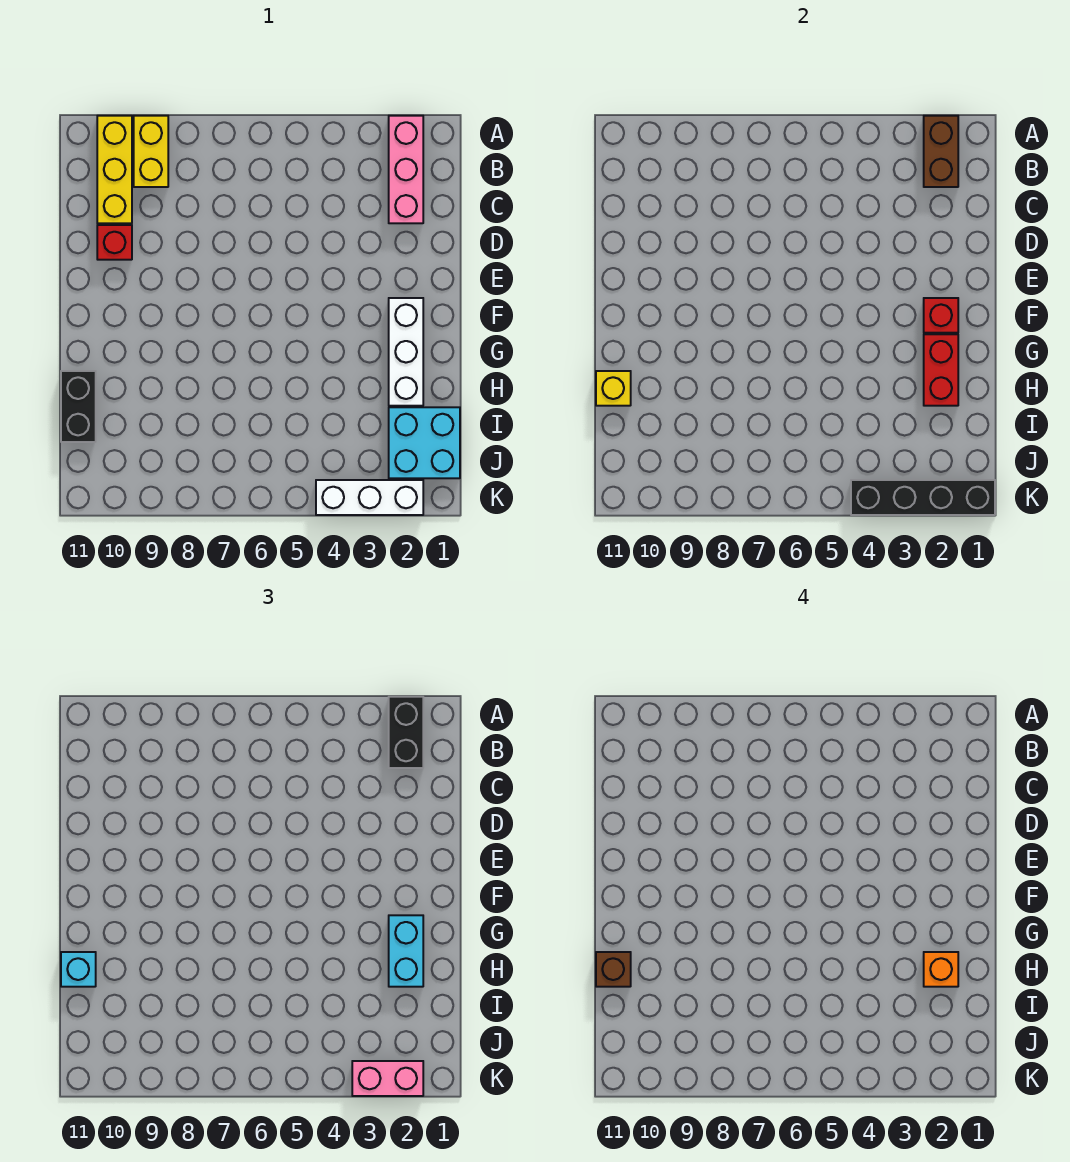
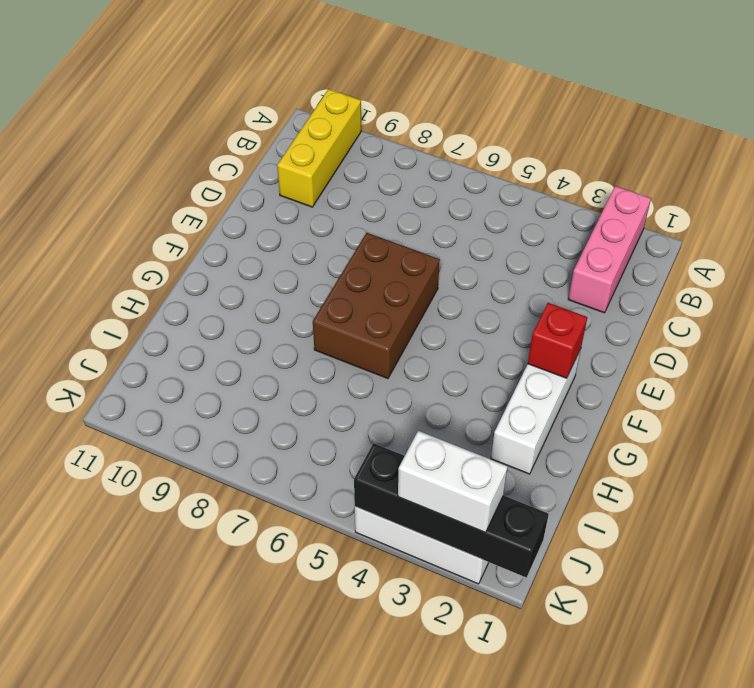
brown brick E6:G7 level 1 -> none
white brick K2:K3 level 3 -> pink brick K2:K3 level 3
none -> yellow brick A9:B9 level 1
none -> red brick D10 level 1
none -> black brick H11:I11 level 1

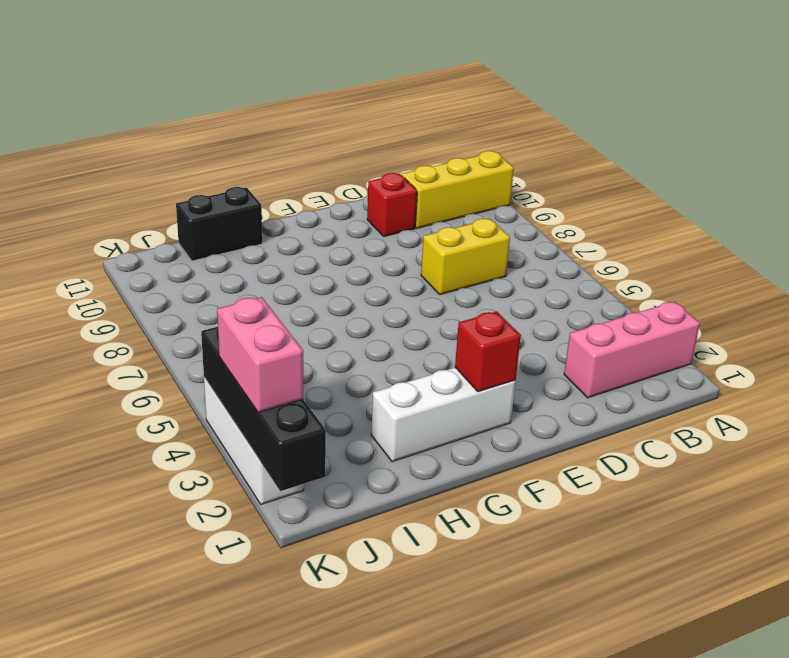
yellow brick C7:D7 level 1 -> yellow brick A9:B9 level 1
none -> cyan brick I1:J2 level 1
none -> brown brick A2:B2 level 2
none -> red brick G2:H2 level 2

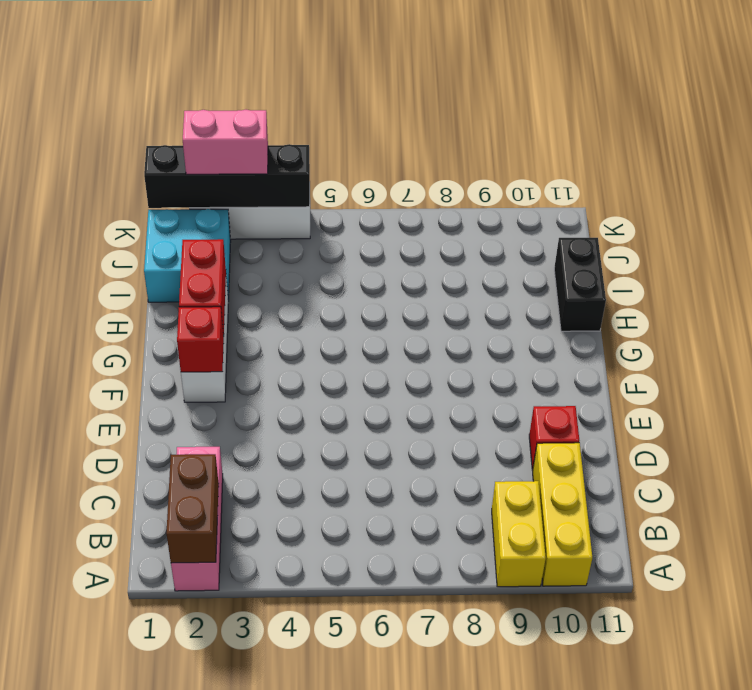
none -> yellow brick H11 level 2
none -> black brick A2:B2 level 3
none -> cyan brick G2:H2 level 3

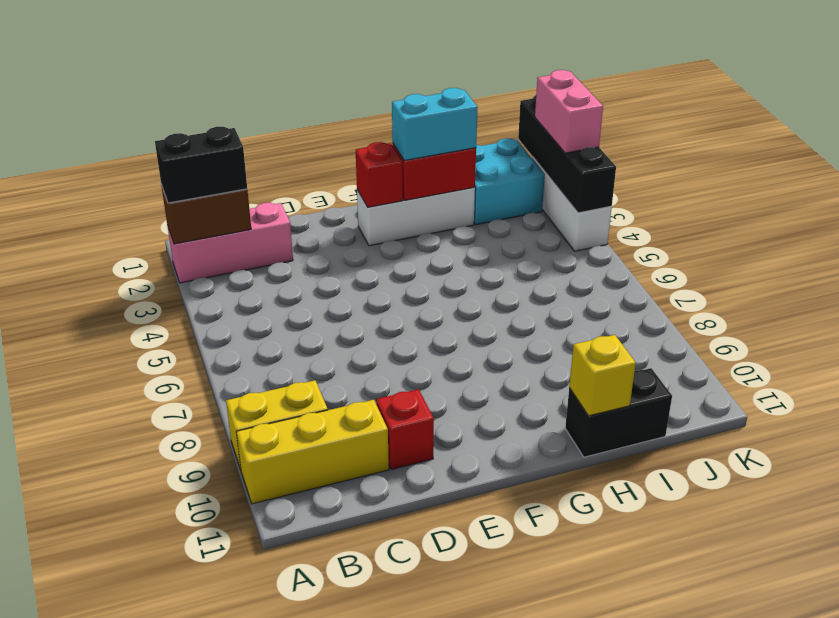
none -> cyan brick H11 level 3
none -> orange brick H2 level 4
none -> brown brick H11 level 4

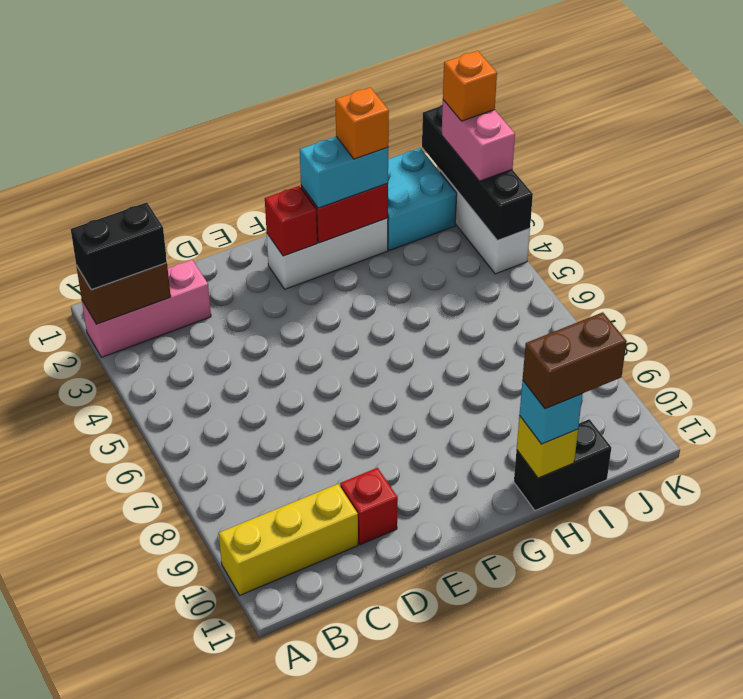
brown brick H11:I11 level 4 -> brown brick H11 level 4
orange brick K2 level 4 -> none
none -> yellow brick A9:B9 level 1

